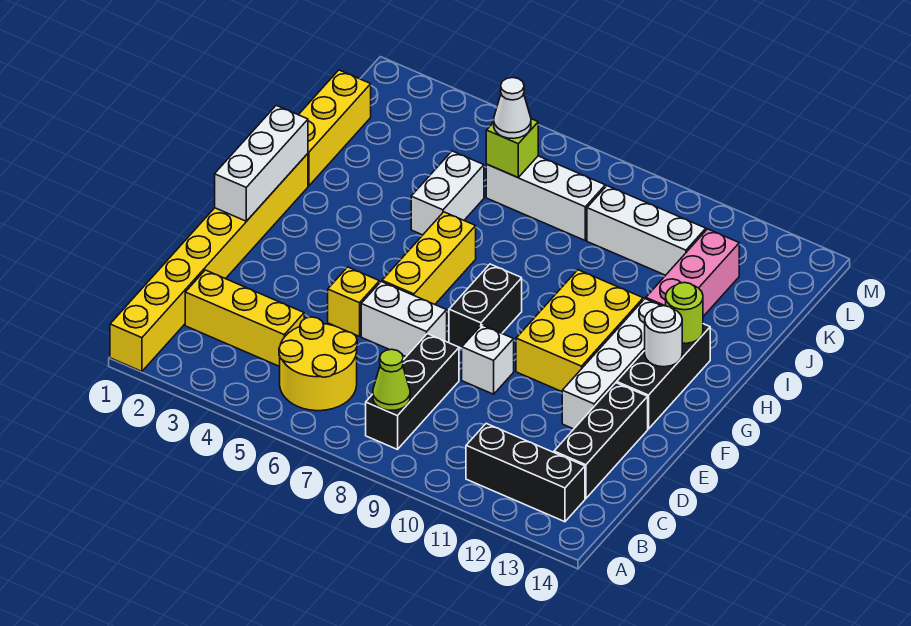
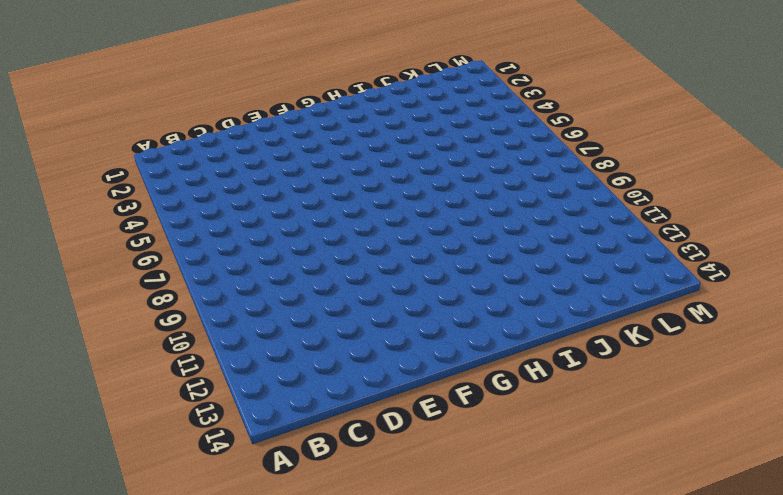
none -> yellow brick A1:H1 level 1
none -> yellow round brick B5:C6 level 1
none -> black brick B8:D8 level 1

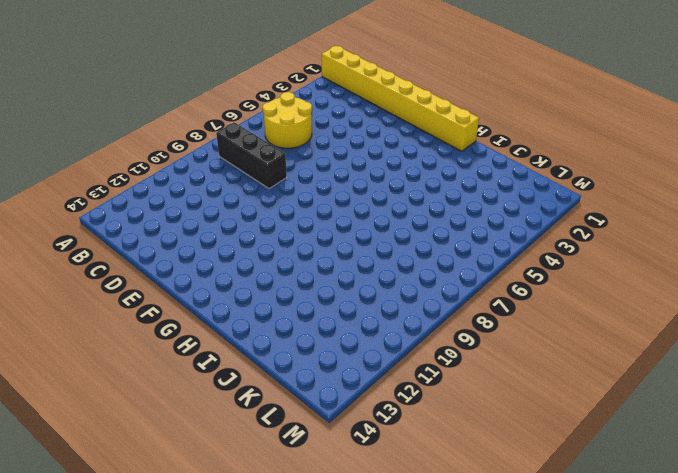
none -> black brick B11:B13 level 1
none -> yellow brick C2:C4 level 1
none -> black brick C13:E13 level 1

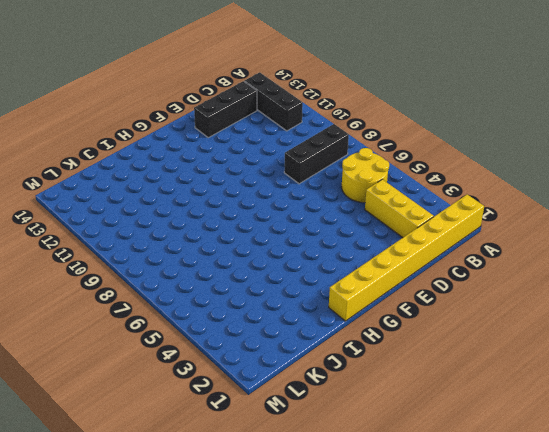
none -> yellow brick E5 level 1
none -> white brick E6:E7 level 1
none -> white brick E9 level 1

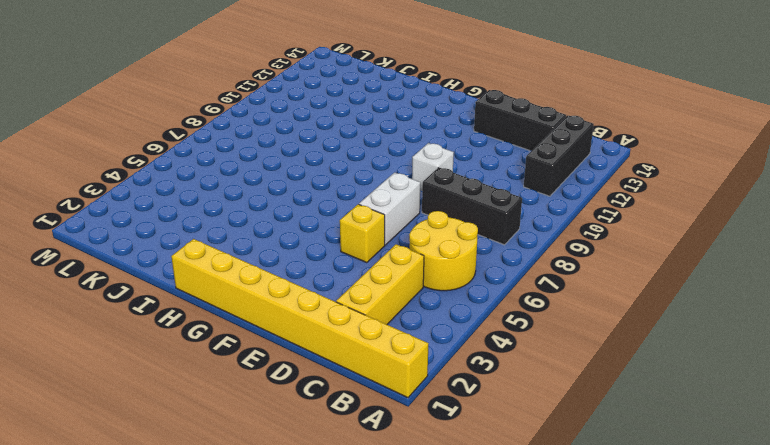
none -> white brick E12:H12 level 1
none -> yellow brick F6:H6 level 1
none -> black brick F8:G8 level 1

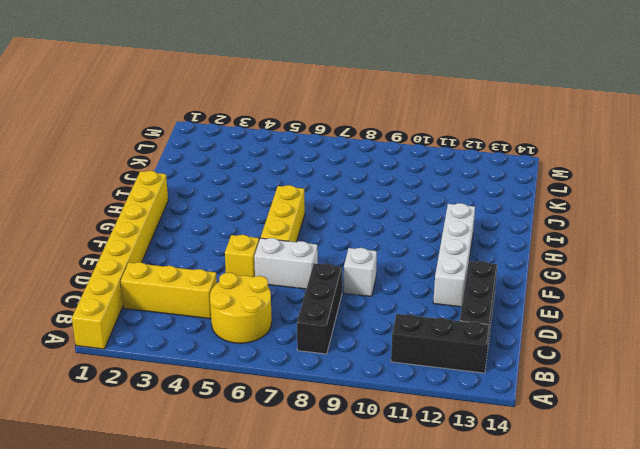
none -> black brick F8:G8 level 1
none -> yellow brick F10:H11 level 1
none -> black brick F13:H13 level 1

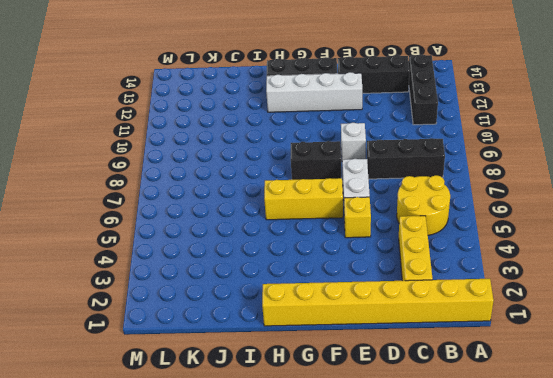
none -> yellow brick F10:H11 level 1
none -> yellow brick I1:K1 level 1
none -> white brick I5:J5 level 1

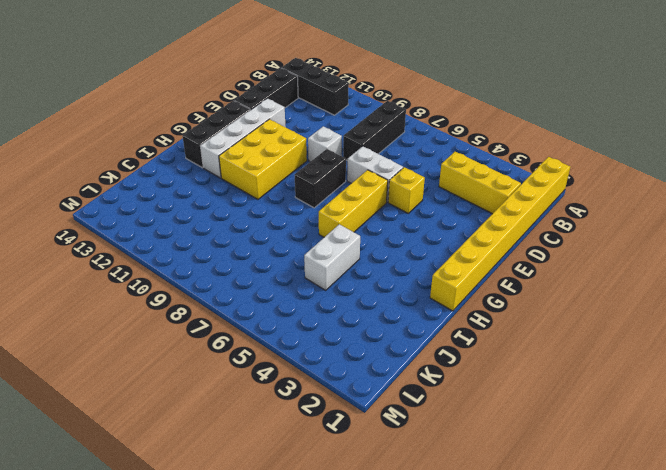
none -> yellow round brick B5:C6 level 1
none -> yellow brick I1:K1 level 1
none -> pink brick I12:K12 level 1

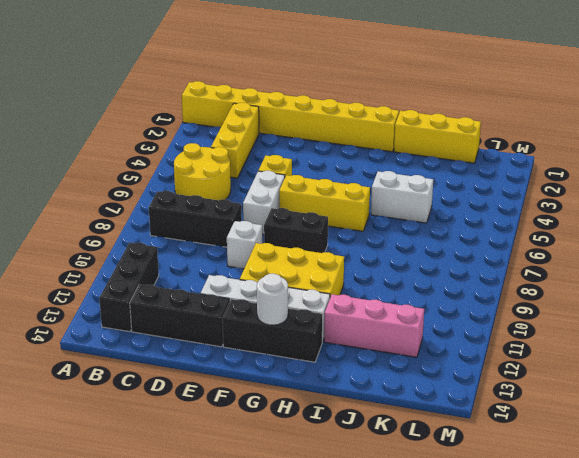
none -> white brick K6:K8 level 1
none -> white brick K9:K11 level 1
none -> lime cone B8 level 2

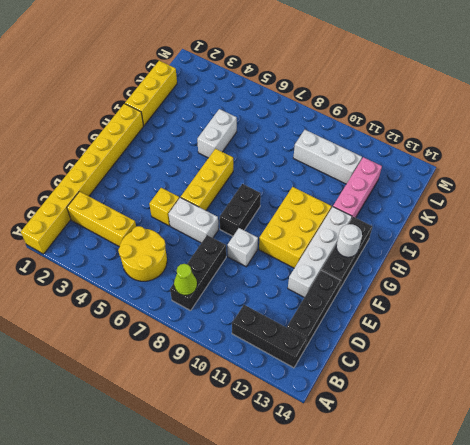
none -> white brick K6:K8 level 1
none -> white brick F1:H1 level 2
none -> lime round brick H13 level 2

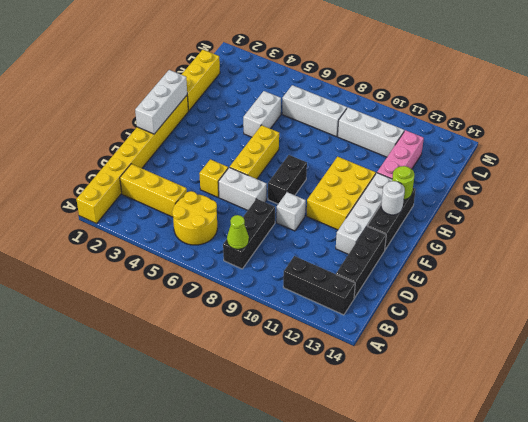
none -> lime brick K6 level 2
none -> white cone K6 level 3

